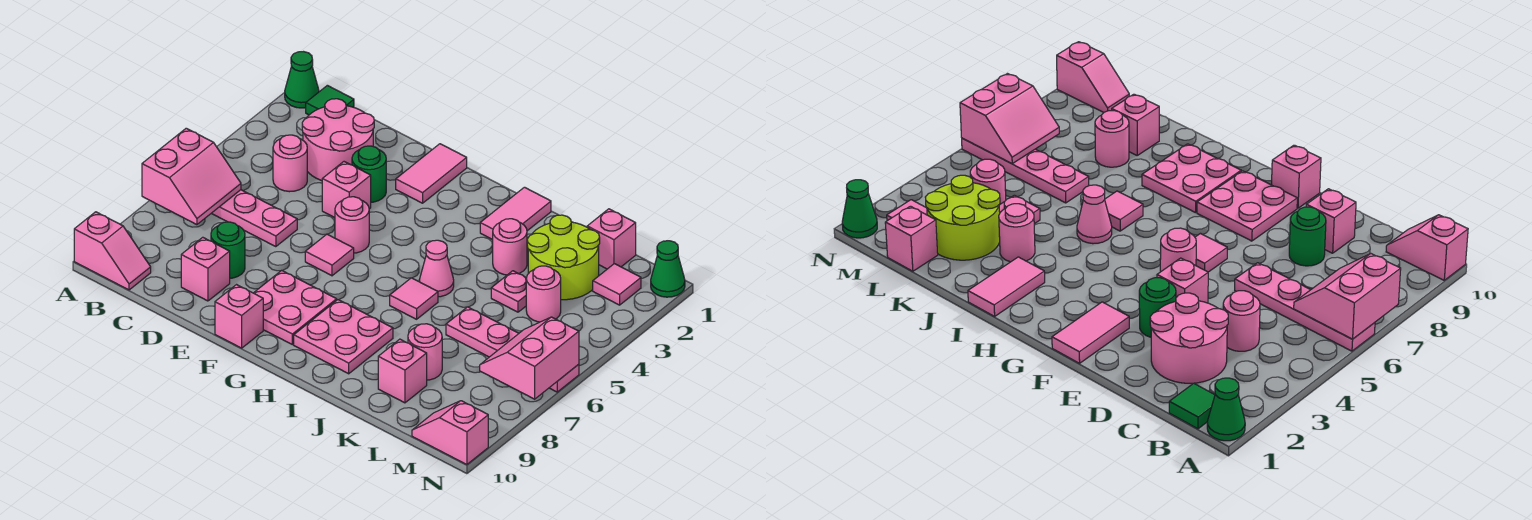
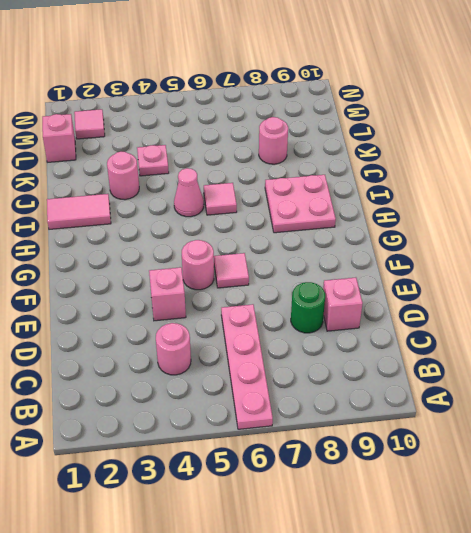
none -> green cone A1 level 1
none -> pink slope A10:B10 level 1 top A
none -> green tile B1 level 1
none -> pink round brick C2:D3 level 1

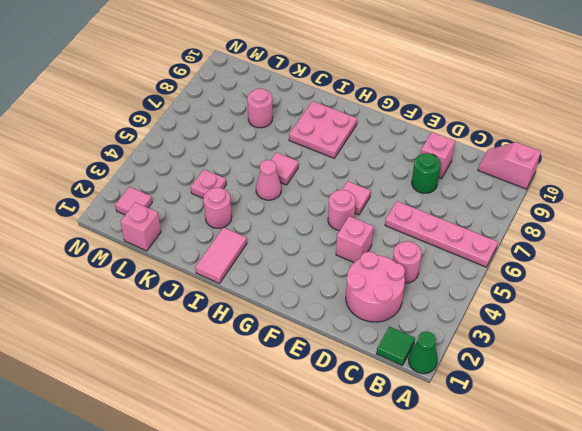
none -> green round brick E3 level 1
none -> pink tile F1:F2 level 1
none -> pink plate F8:G9 level 1
none -> pink brick F10 level 1

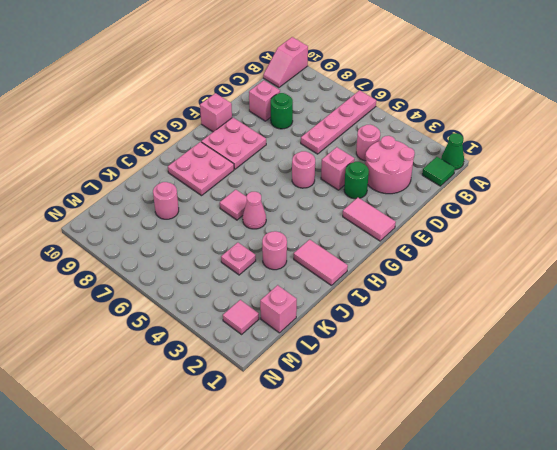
none -> pink tile F6 level 1
none -> lime round brick K2:L3 level 1
none -> pink plate K6:N6 level 1
none -> pink brick K9 level 1

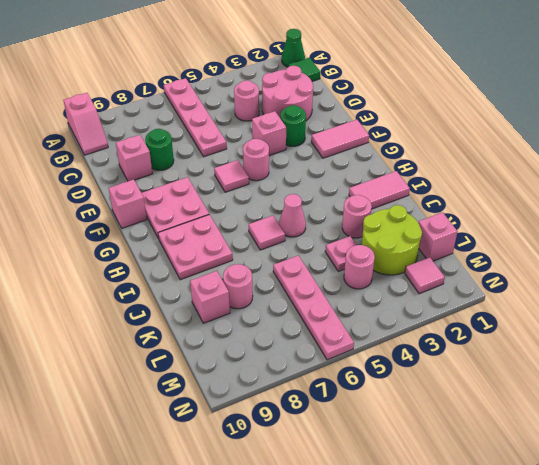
none -> pink slope M10:N10 level 1 top N
none -> green cone N1 level 1
none -> pink slope A6:B7 level 2 top A
none -> pink slope M6:N7 level 2 top N

